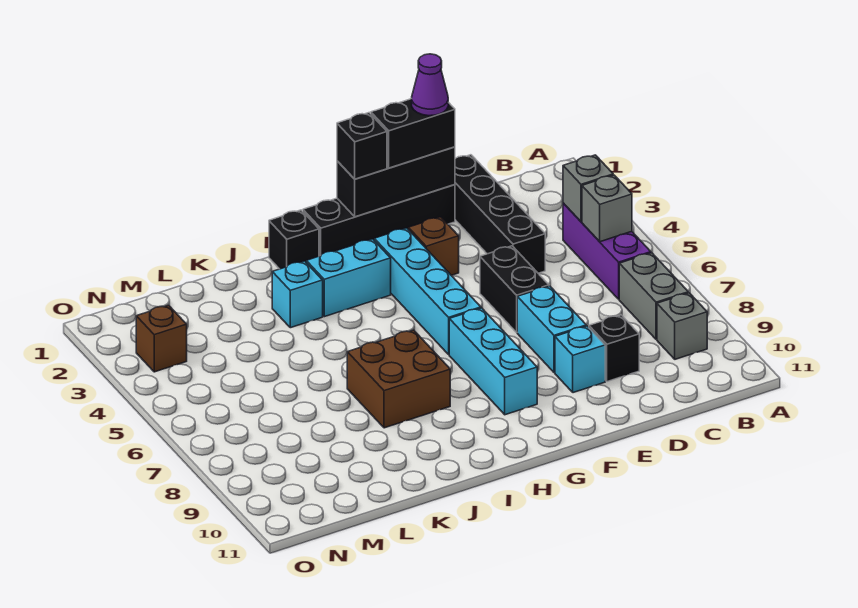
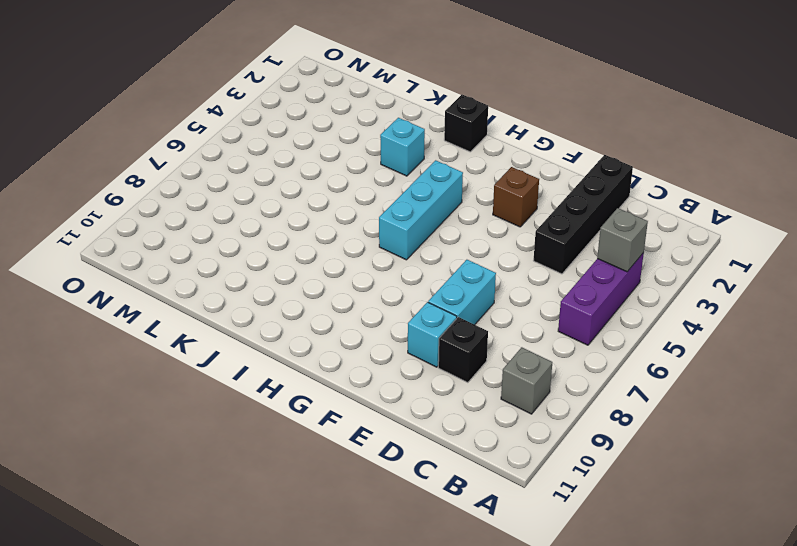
cyan brick H4:H6 level 1 -> cyan brick G7:G9 level 1
none -> grey brick B7:B8 level 1
none -> black brick E1:H1 level 1
none -> black brick E5:E6 level 1

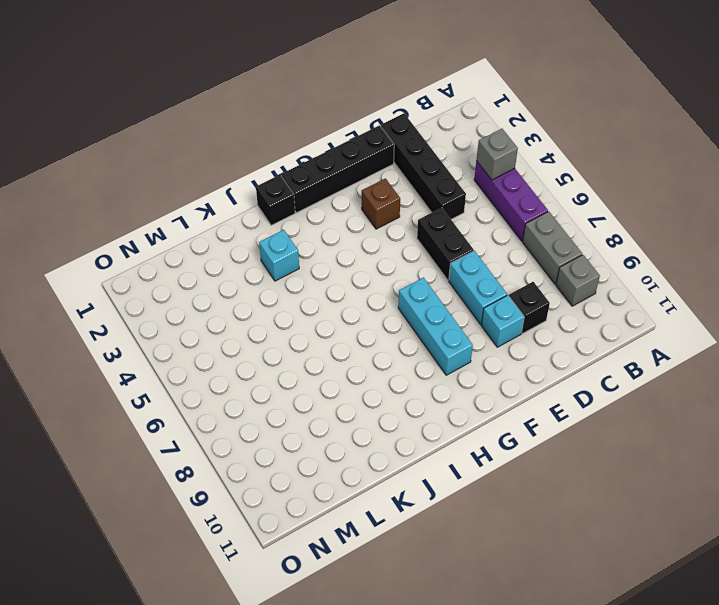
none -> cyan brick G3:G6 level 1
none -> cyan brick H3:I3 level 1
none -> brown brick I7:J8 level 1

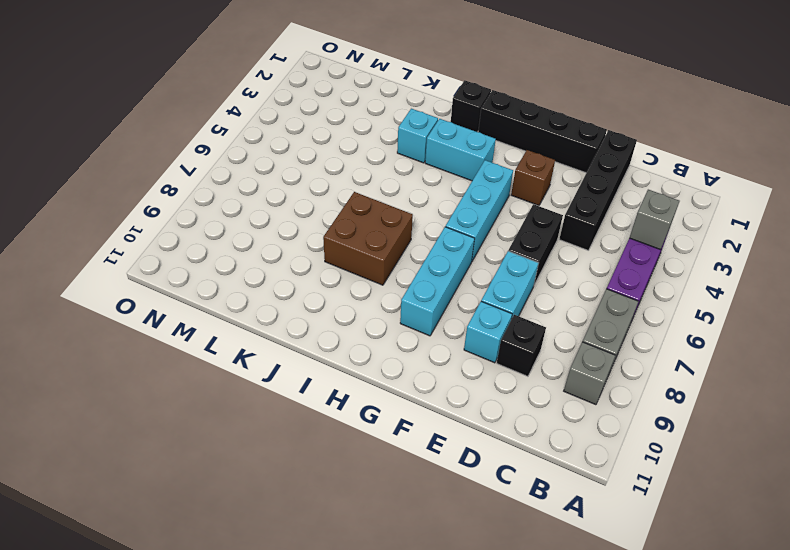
cyan brick G4:G6 level 1 -> cyan brick G3:G6 level 1
none -> brown brick N3 level 1
none -> grey brick B5 level 2
none -> black brick E1:G1 level 2

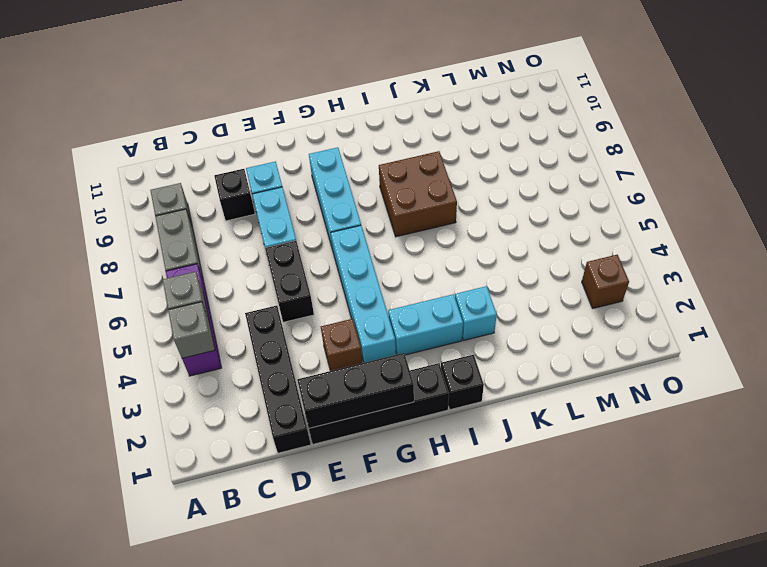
none -> black brick E1:F1 level 3
none -> black brick G1 level 3
none -> purple cone E1 level 4

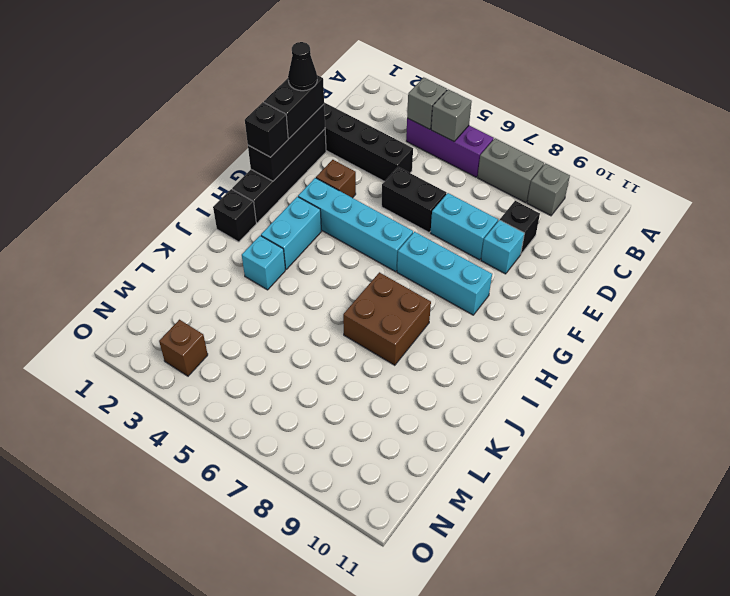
black cone E1 level 4 -> purple cone E1 level 4

